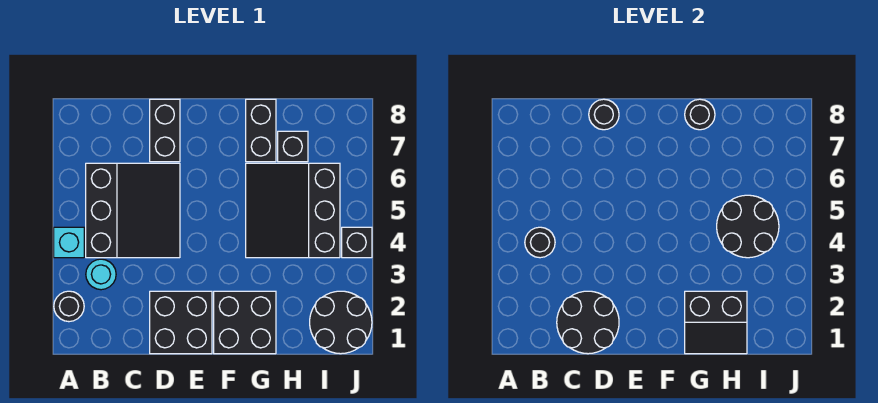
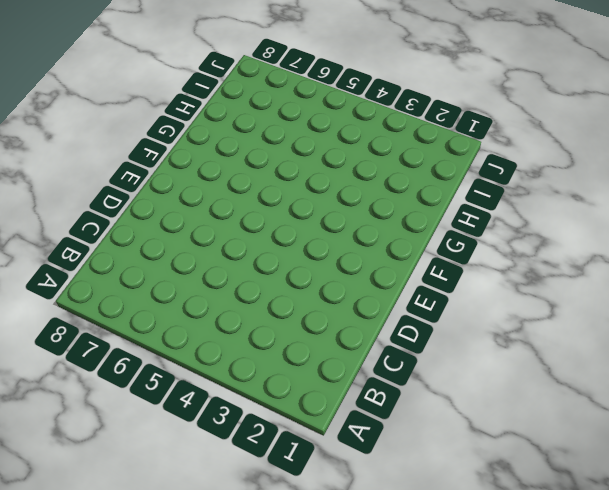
none -> black round brick A2 level 1
none -> cyan brick A4 level 1
none -> cyan round brick B3 level 1

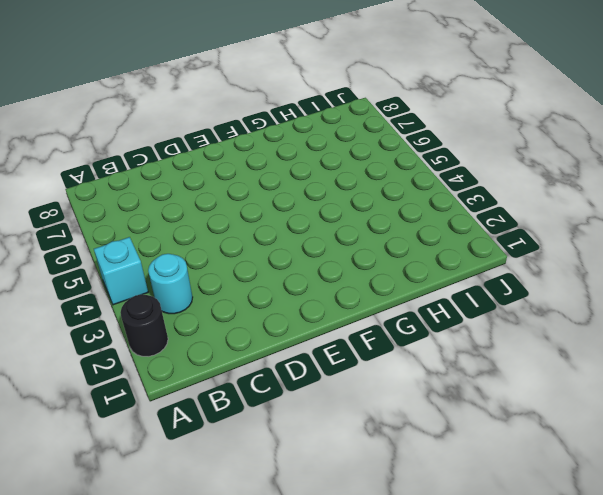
none -> black slope B4:D6 level 1 top B
none -> black brick D1:E2 level 1
none -> black brick D7:D8 level 1

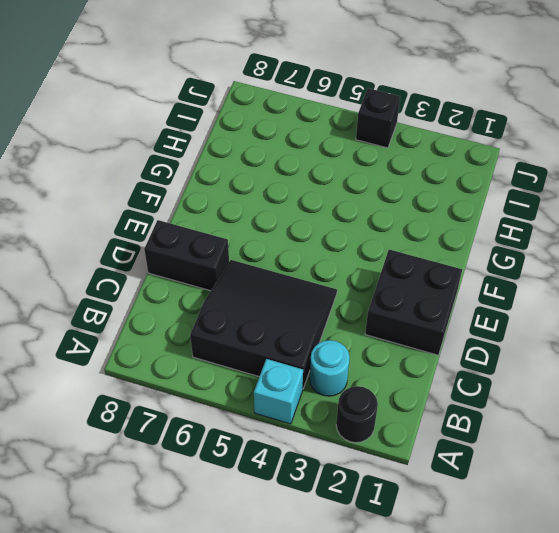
none -> black brick F1:G2 level 1
none -> black slope G4:I6 level 1 top I
none -> black brick G7:G8 level 1

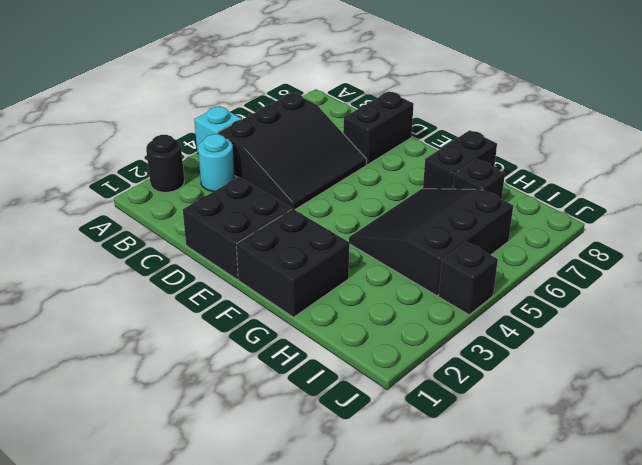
none -> black round brick I1:J2 level 1
none -> black round brick B4 level 2
none -> black round brick C1:D2 level 2

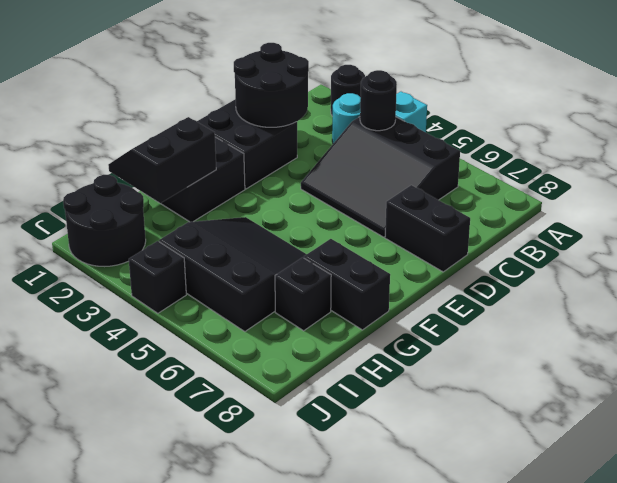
none -> black round brick D8 level 2
none -> black round brick G8 level 2
none -> black round brick H4:I5 level 2

